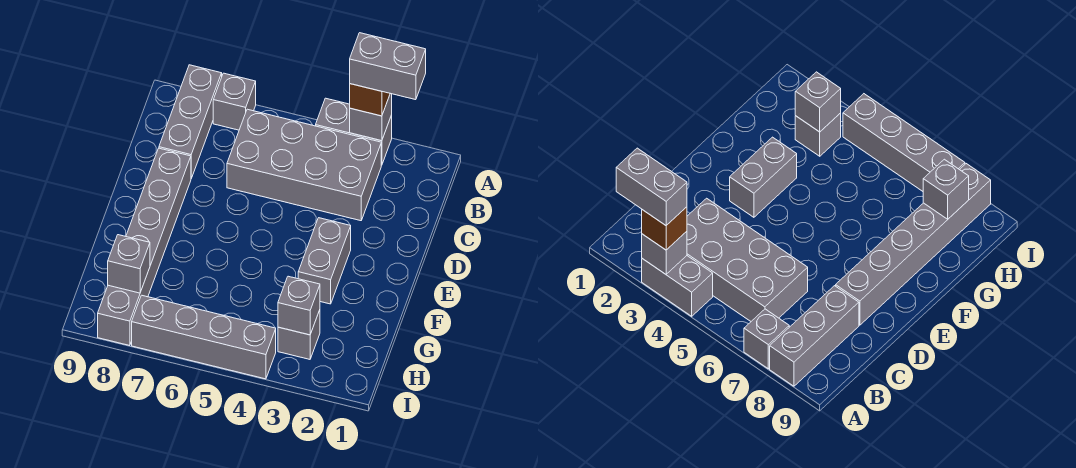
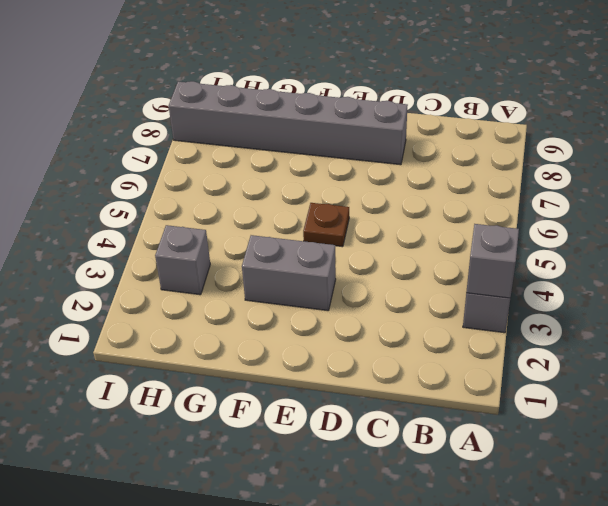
brown plate E5 level 1 -> none
none -> grey brick A7 level 1
none -> grey brick A8:C8 level 1
none -> grey brick B3:C6 level 1

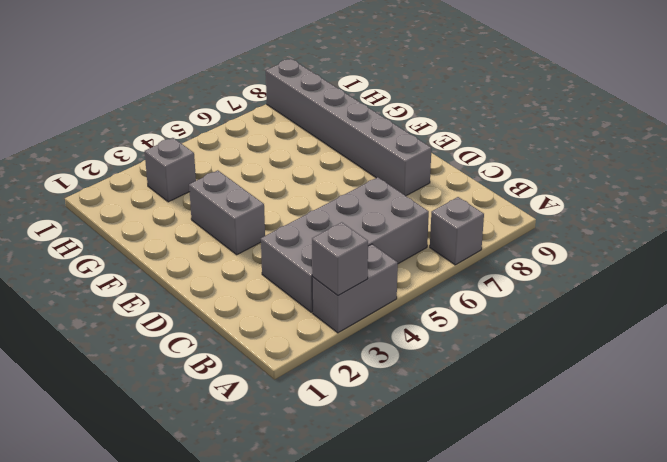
none -> grey brick A8:C8 level 1
none -> grey brick I4:I7 level 1
none -> grey brick H3 level 2

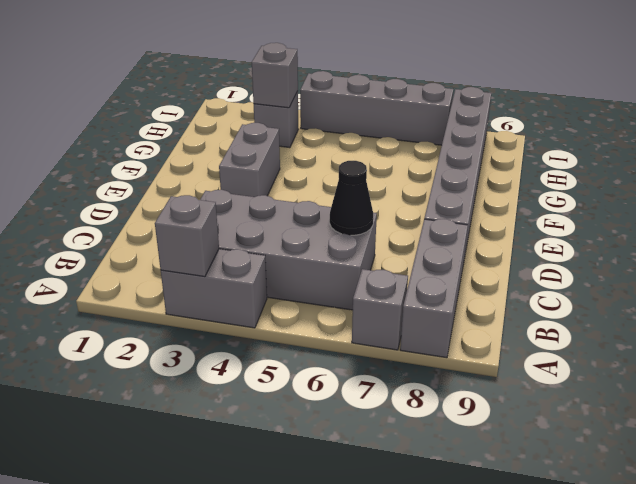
black cone C6 level 2 -> none
none -> grey brick H8 level 2
none -> brown brick A3 level 3
none -> grey brick A2:A3 level 4

